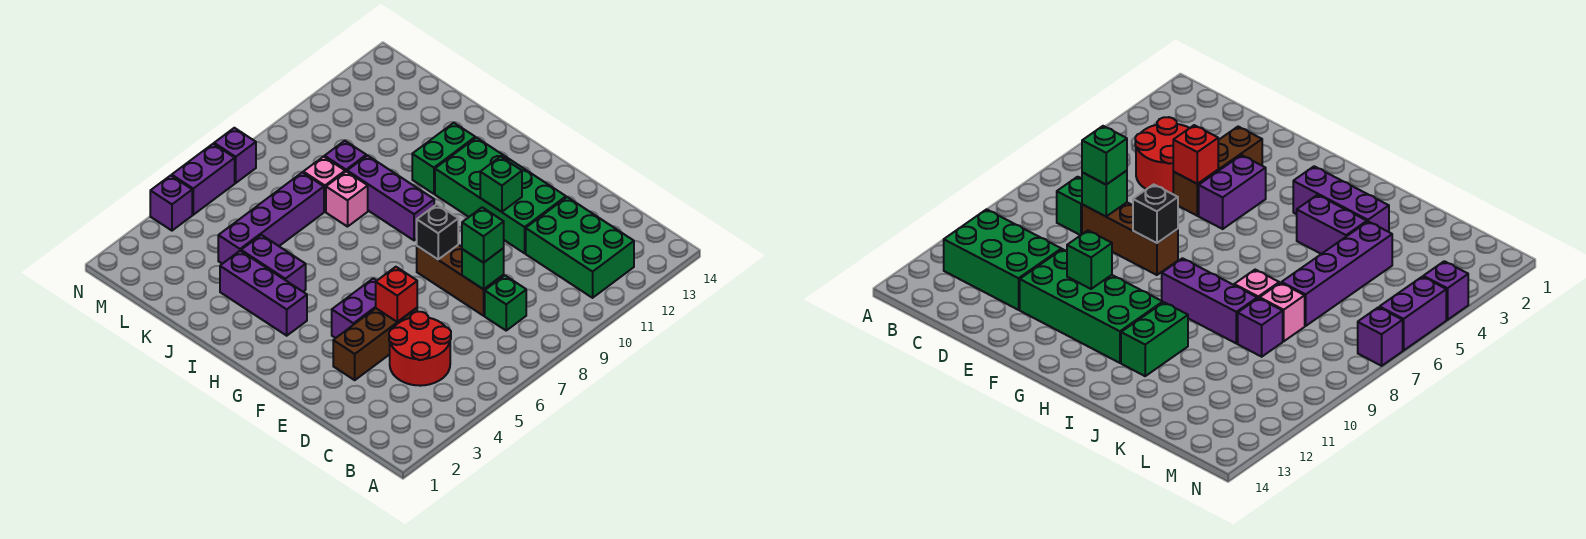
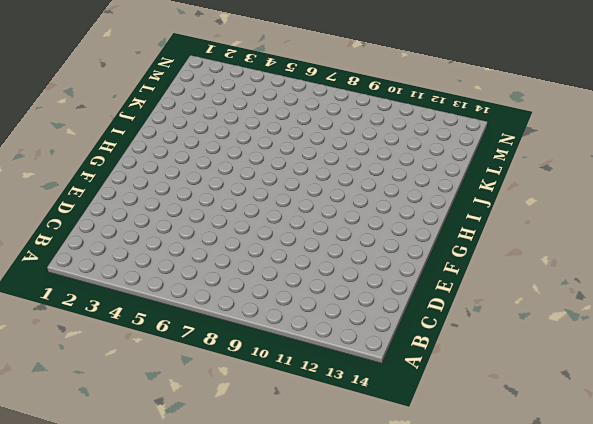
none -> green brick B11:D12 level 1
none -> red round brick C4:D5 level 1
none -> green brick C8 level 1

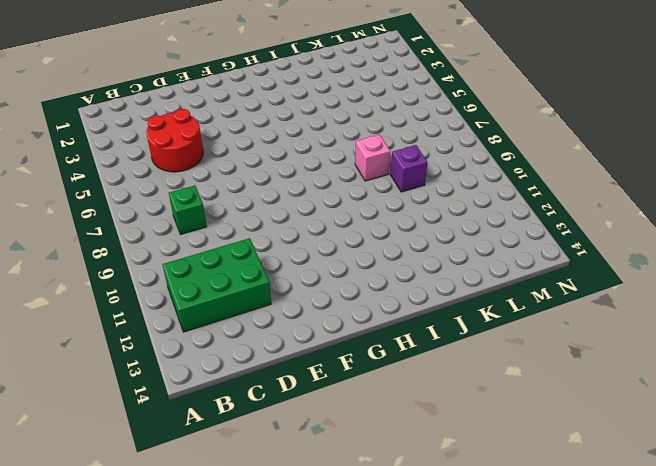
none -> brown brick D8:F8 level 1
none -> brown brick E3:E5 level 1
none -> green brick E11:H12 level 1

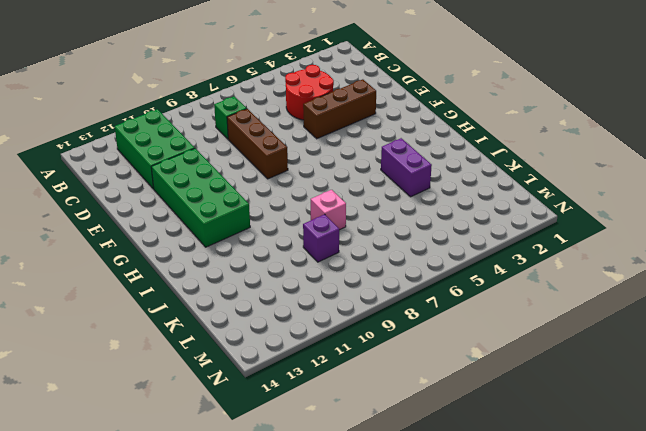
none -> purple brick F4:F5 level 1
none -> purple brick H3:J3 level 1
none -> purple brick H9:J9 level 1

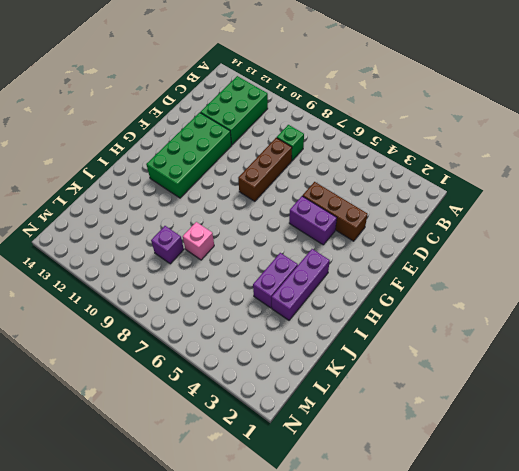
none -> red round brick C4:D5 level 1
none -> purple brick H9:J9 level 1
none -> green brick I11:I12 level 1

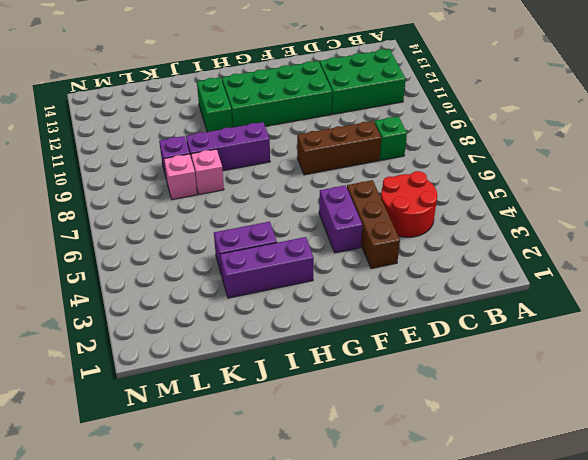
none -> purple brick K4:K7 level 1
none -> purple brick N4 level 1
none -> purple brick N5:N6 level 1

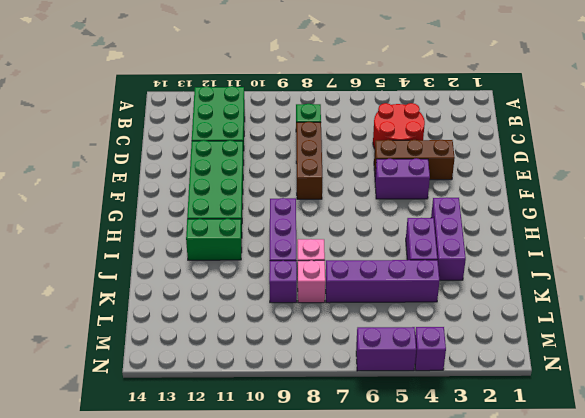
none -> purple brick N7 level 1
none -> green brick D8 level 2
none -> red brick E5 level 2

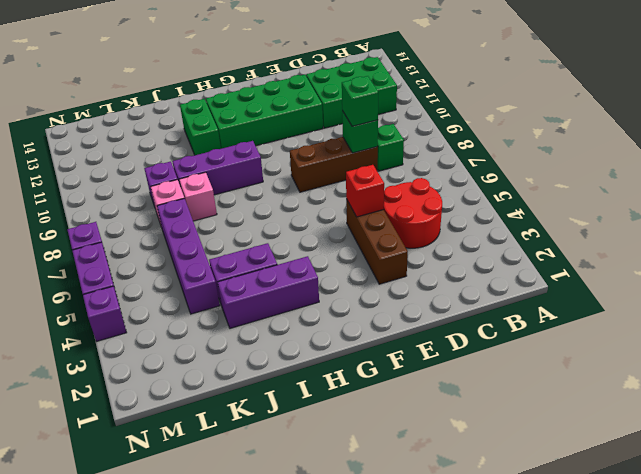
none -> purple brick F4:F5 level 1
none -> black brick F8 level 2
none -> green brick F11 level 2

